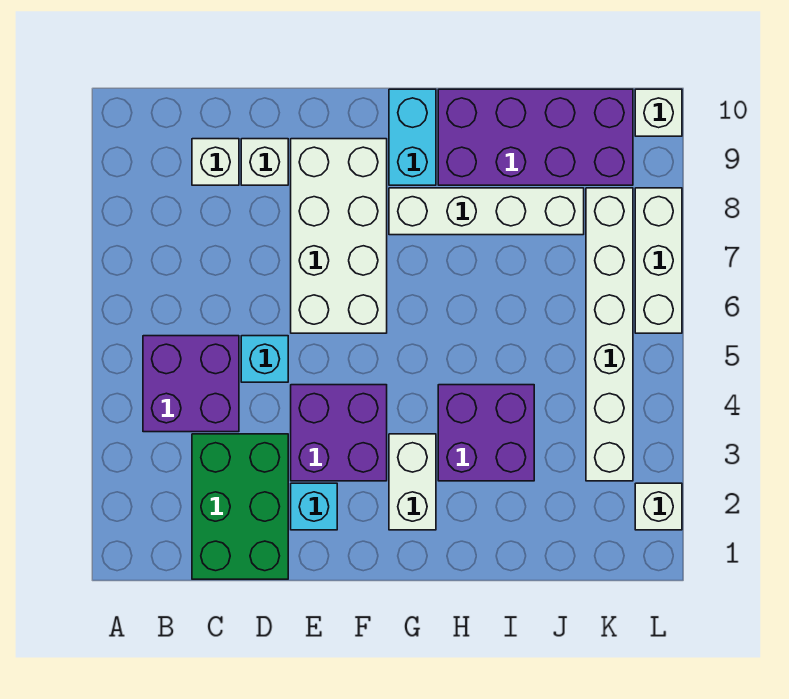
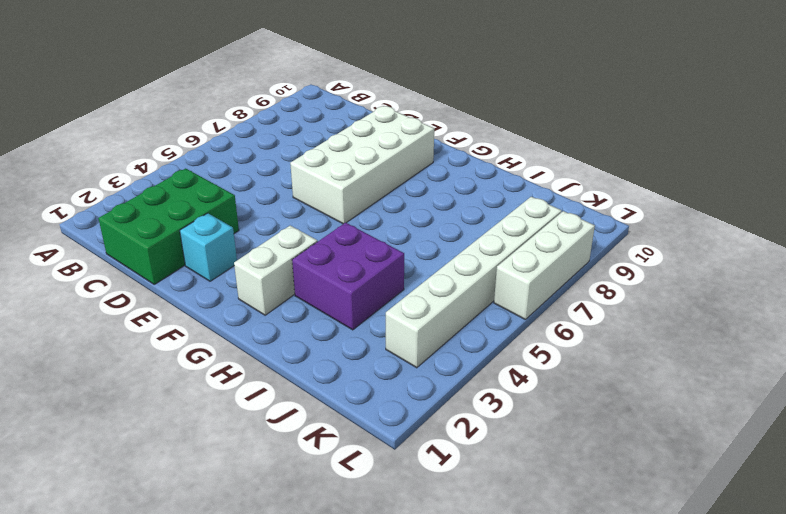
none -> purple brick B4:C5 level 1
none -> white brick C9 level 1
none -> cyan brick D5 level 1

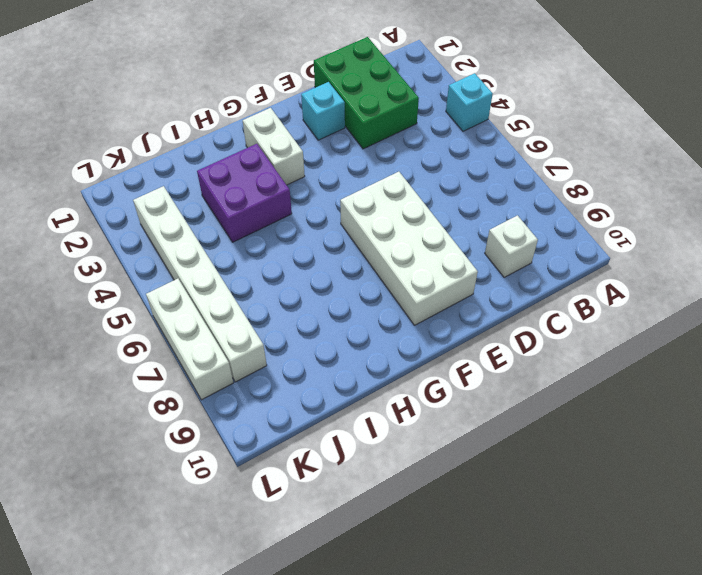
cyan brick A4 level 1 -> cyan brick D5 level 1
none -> purple brick B4:C5 level 1
none -> white brick D9 level 1
none -> purple brick E3:F4 level 1

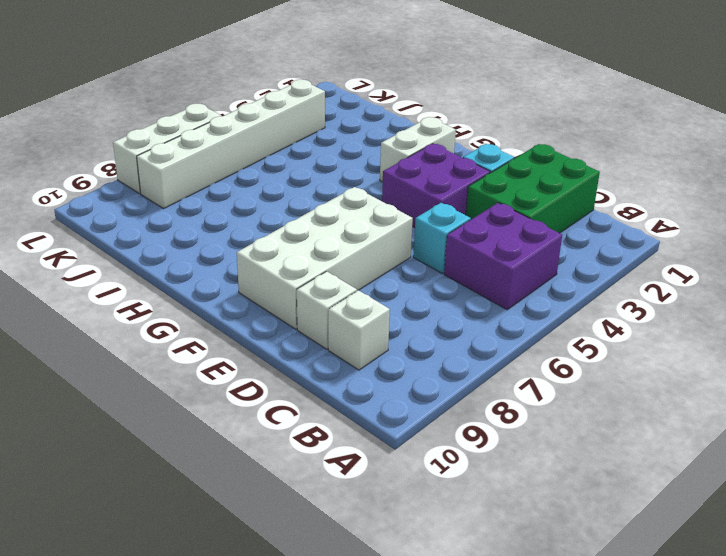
none -> white brick G8:J8 level 1
none -> cyan brick G9:G10 level 1
none -> purple brick H3:I4 level 1

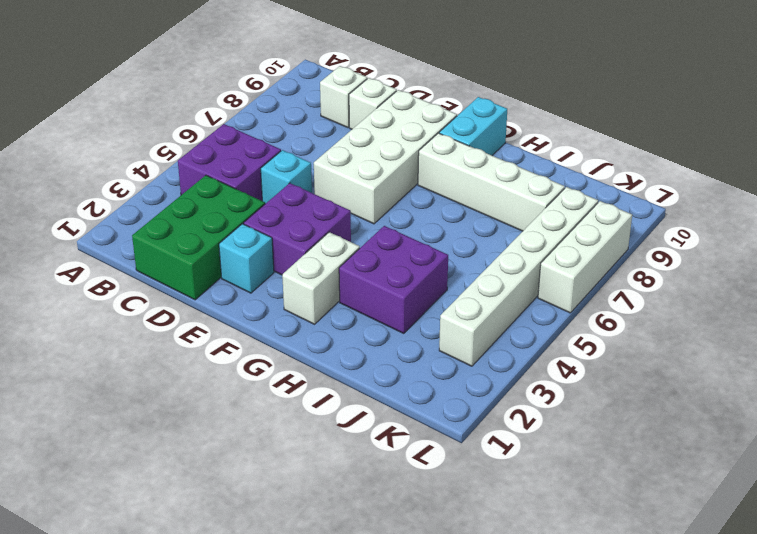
none -> purple brick H9:K10 level 1
none -> white brick L2 level 1
none -> white brick L10 level 1

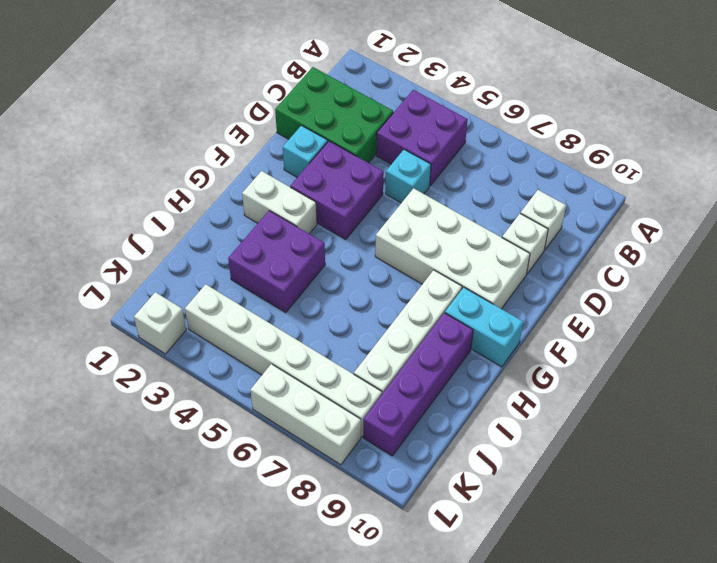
purple brick H9:K9 level 1 -> purple brick H9:K10 level 1
none -> white brick L10 level 1

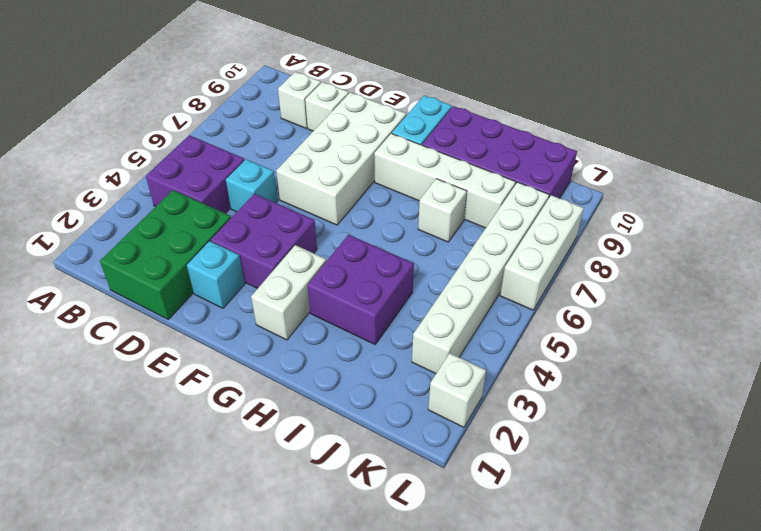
white brick I7 level 1 -> white brick L10 level 1

